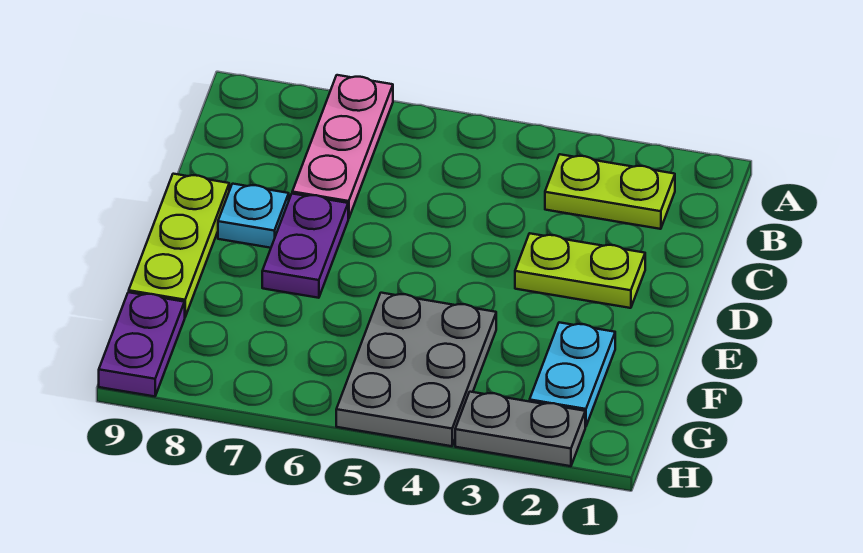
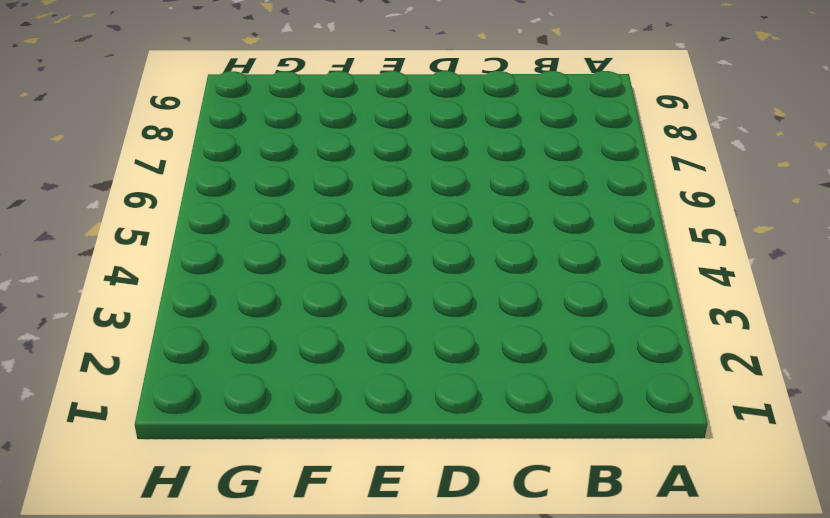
none -> pink plate A7:C7 level 1
none -> lime plate B2:B3 level 1

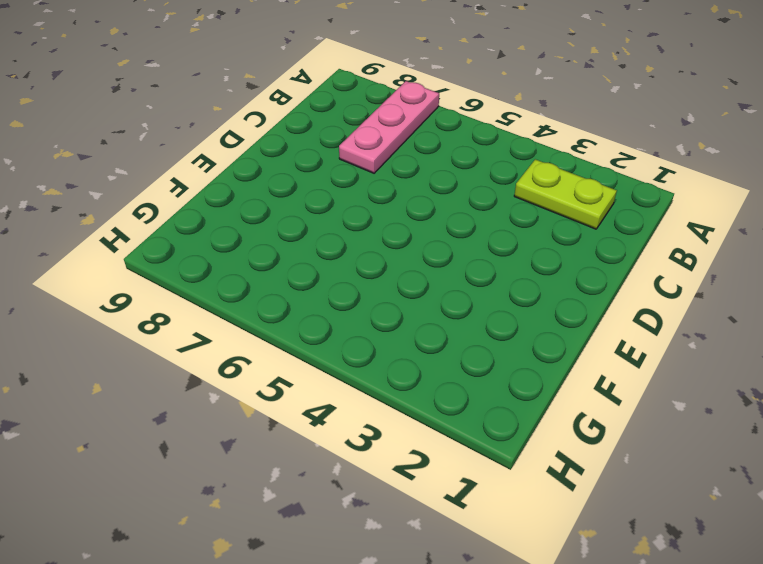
none -> lime plate D2:D3 level 1
none -> purple plate D7:E7 level 1

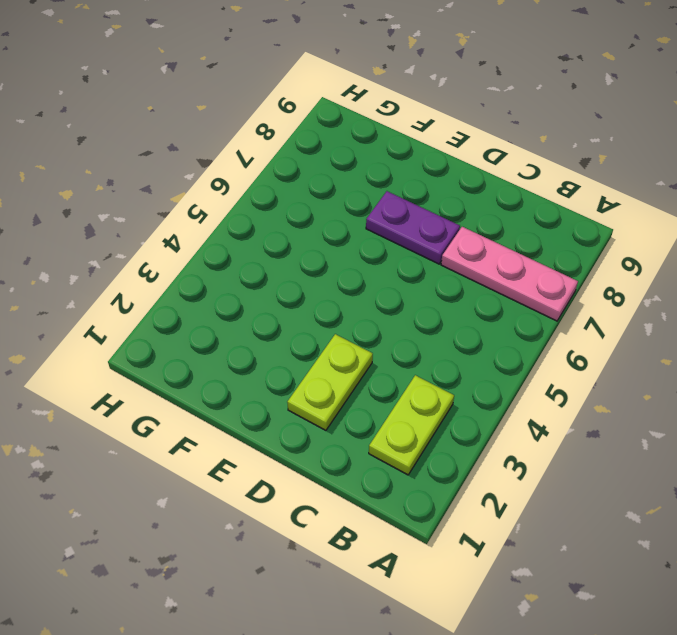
none -> cyan plate D8 level 1
none -> lime plate D9:F9 level 1

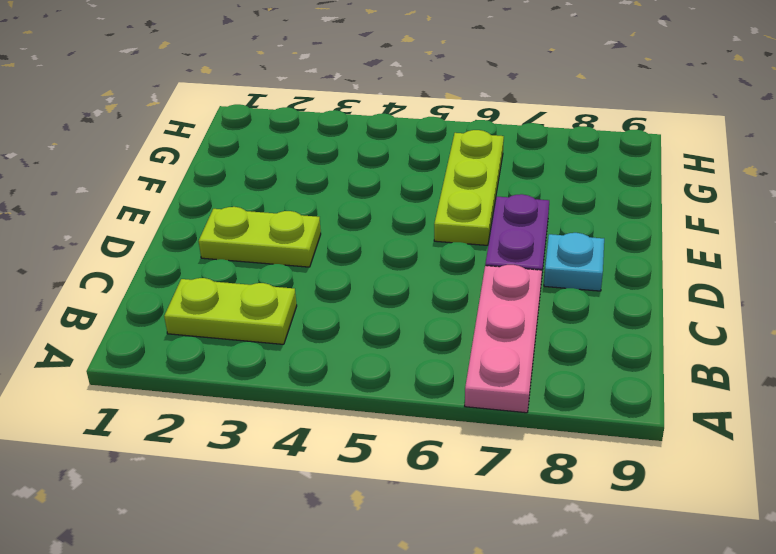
lime plate E6:G6 level 1 -> lime plate D9:F9 level 1
none -> cyan plate F2:G2 level 1
none -> grey plate F4:H5 level 1

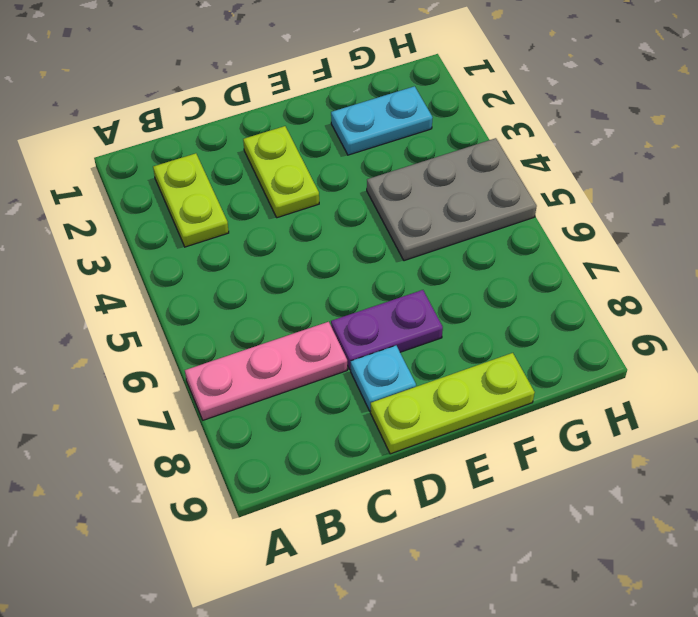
none -> purple plate G9:H9 level 1
none -> grey plate H2:H3 level 1

